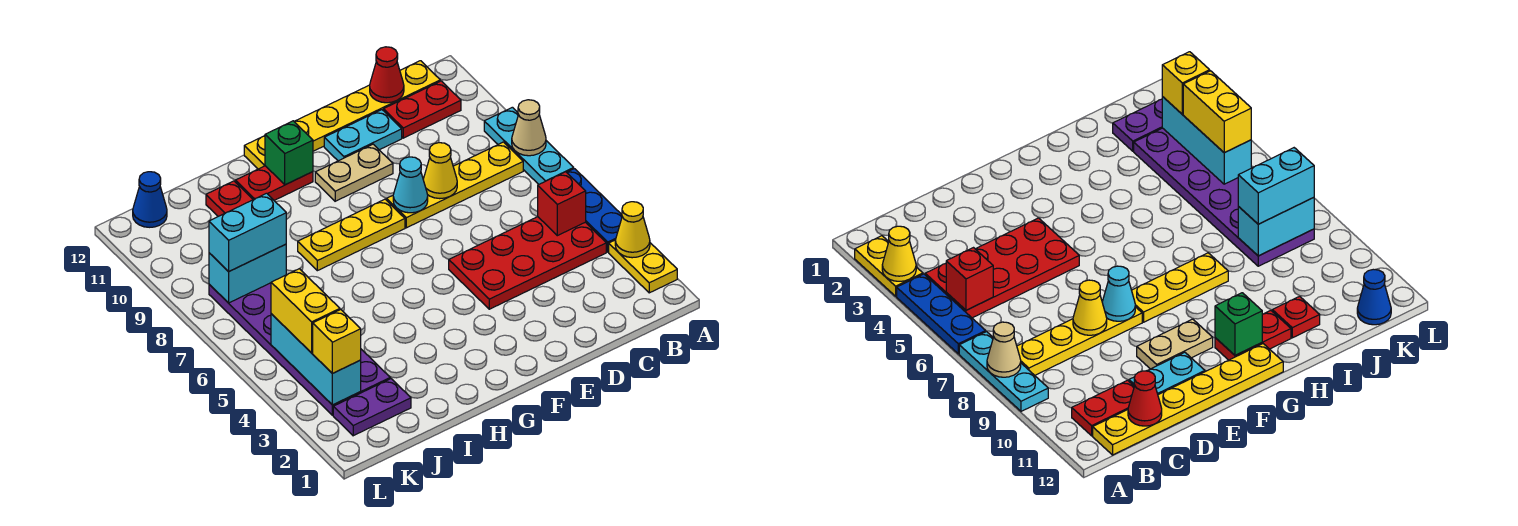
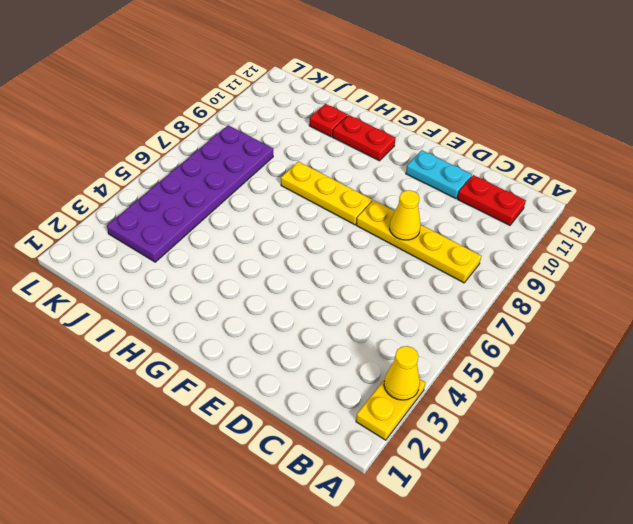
none -> blue plate A4:A6 level 1
none -> cyan plate A7:A9 level 1
none -> red plate B4:E5 level 1

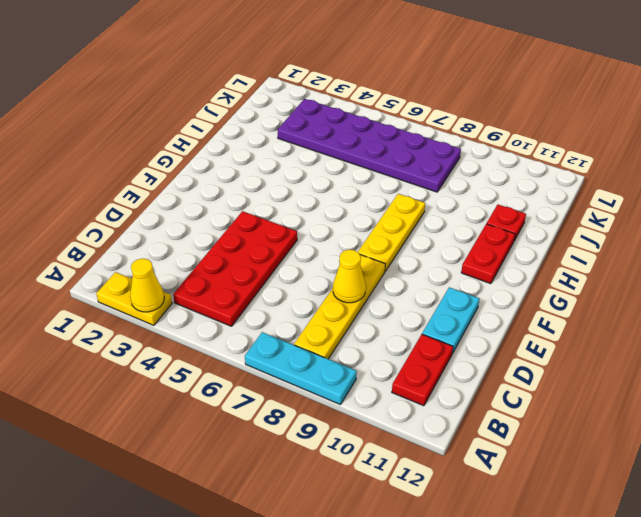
none -> blue plate A4:A6 level 1
none -> yellow plate B12:G12 level 1
none -> tan plate E10:F10 level 1

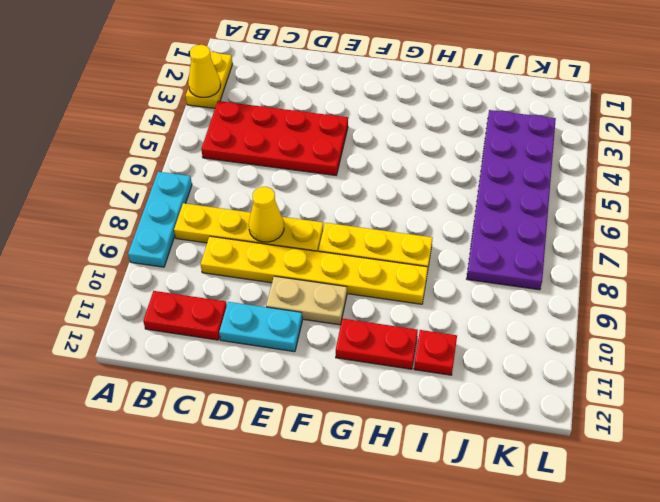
yellow plate C9:H9 level 1 -> yellow plate B12:G12 level 1
none -> blue plate A4:A6 level 1
none -> purple plate J2:K2 level 1
none -> blue cone K12 level 1

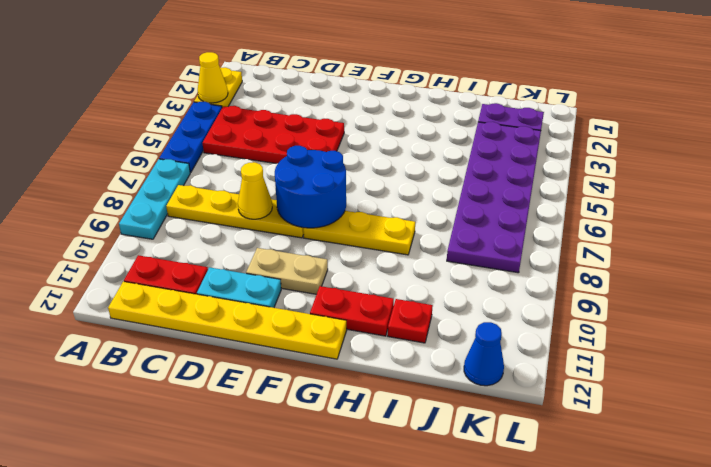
blue round brick E7:F8 level 2 -> cyan cone E8 level 2
none -> tan cone A8 level 2
none -> red brick B5 level 2
none -> red cone C12 level 2

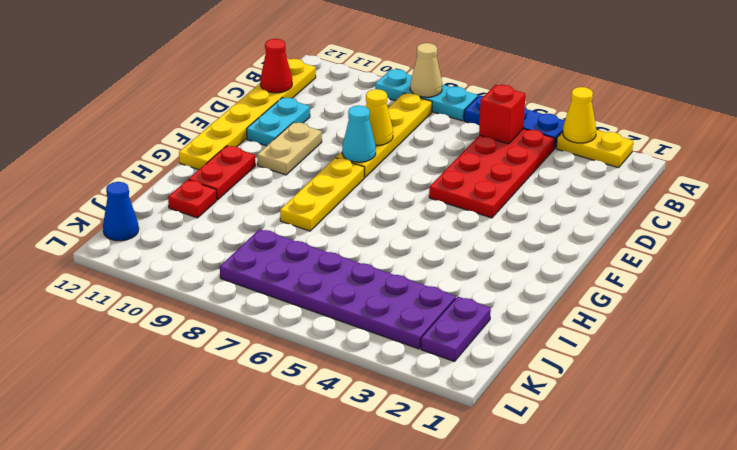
none -> red plate B11:C11 level 1
none -> green brick G11 level 2
none -> cyan brick J8:K8 level 2

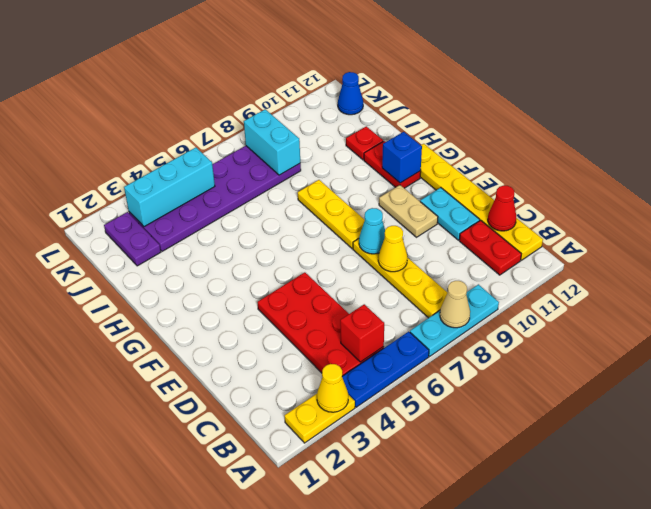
blue brick G11 level 2 -> green brick G11 level 2
none -> cyan brick J8:K8 level 3
none -> yellow brick K3 level 3
none -> yellow brick K4:K5 level 3

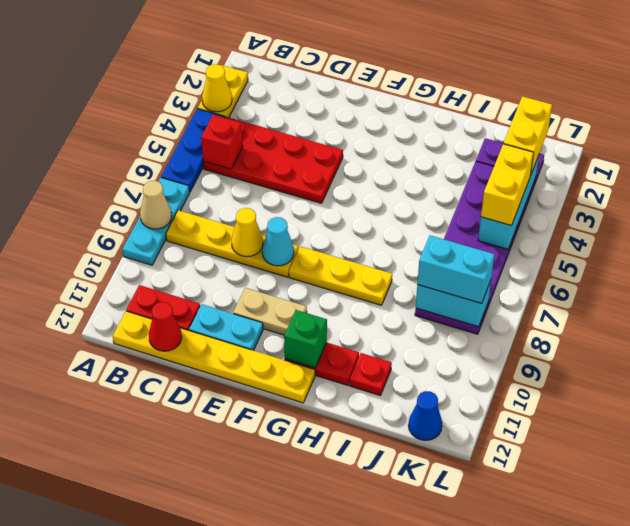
yellow brick K2:K3 level 3 -> yellow brick K3 level 3

